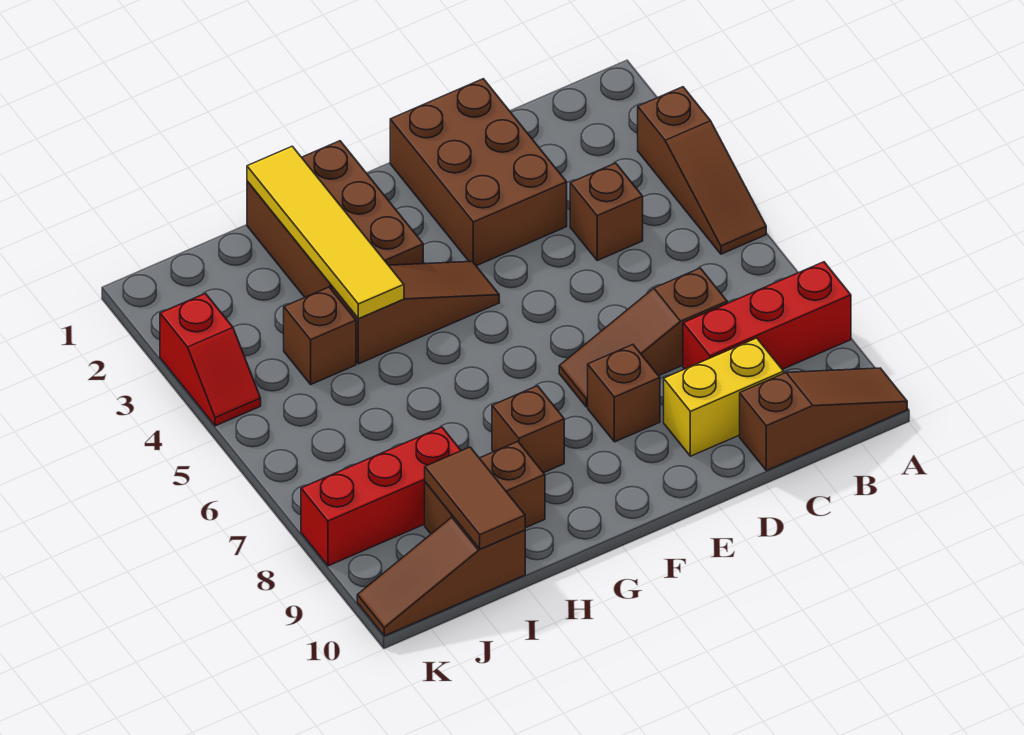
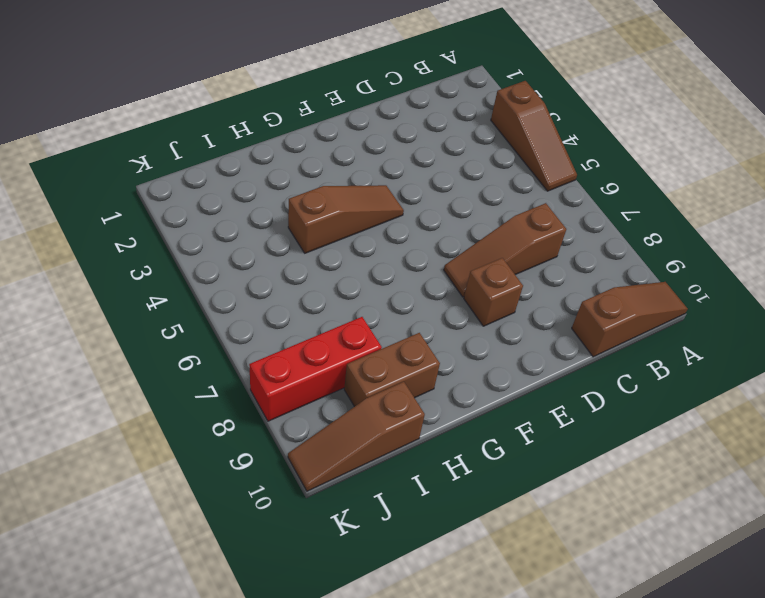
none -> red brick A8:C8 level 1
none -> brown brick C4 level 1
none -> yellow brick C9:D9 level 1

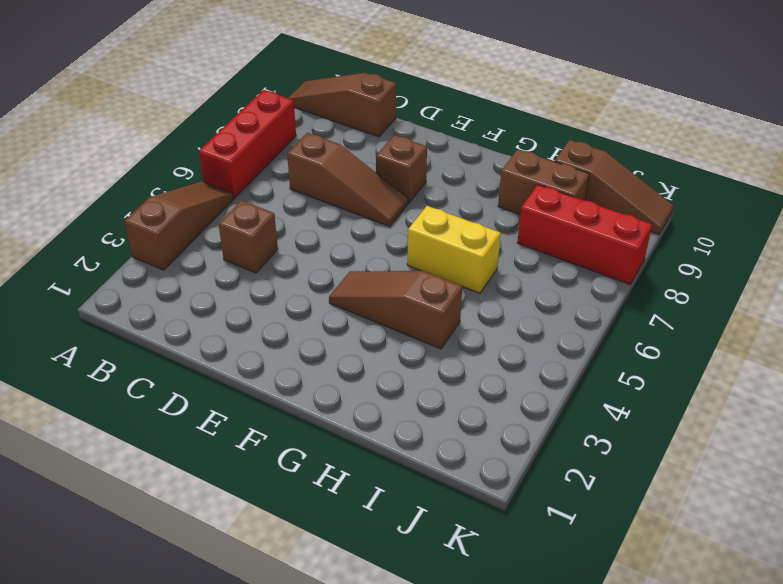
red brick A6:A8 level 1 -> red brick A8:C8 level 1
yellow brick G6:H6 level 1 -> yellow brick C9:D9 level 1
none -> brown brick D1:E3 level 1
none -> brown brick G1:H3 level 1
none -> brown brick G8 level 1

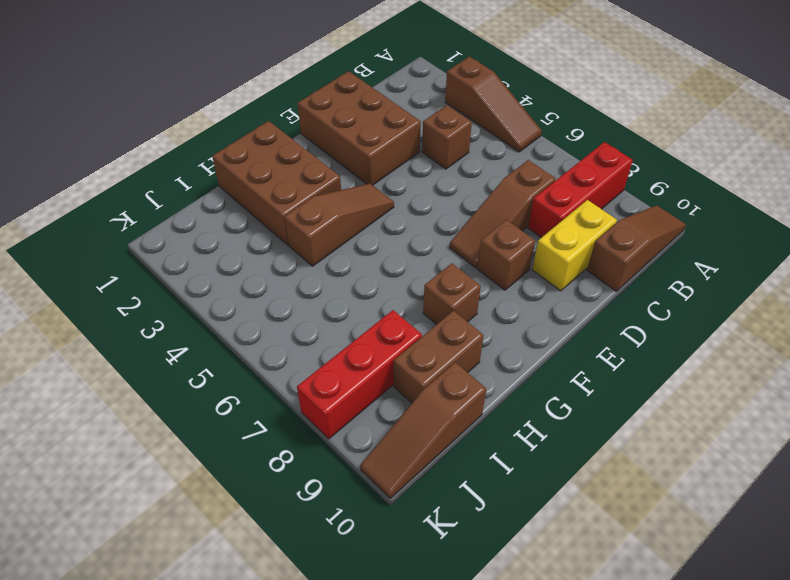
none -> brown brick I4 level 1
none -> red slope K3:K4 level 1 top 3
none -> yellow tile H1:H4 level 2

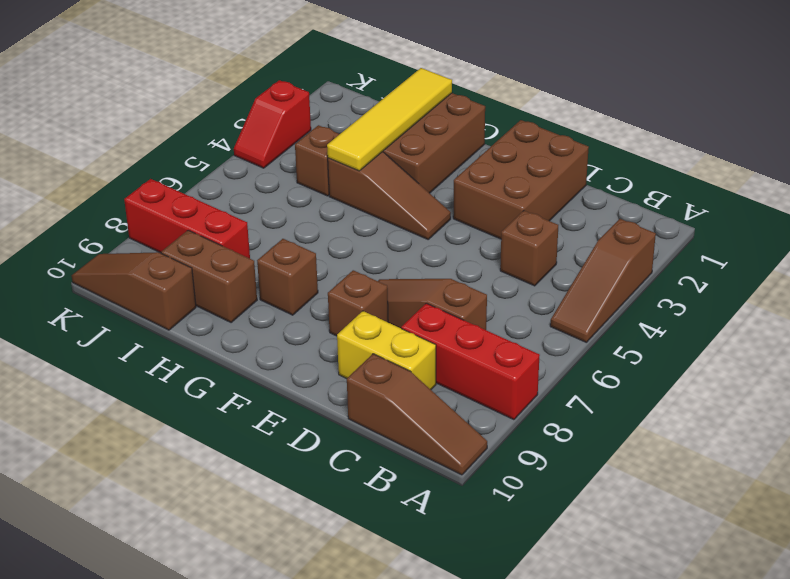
none -> brown tile I9:I10 level 2

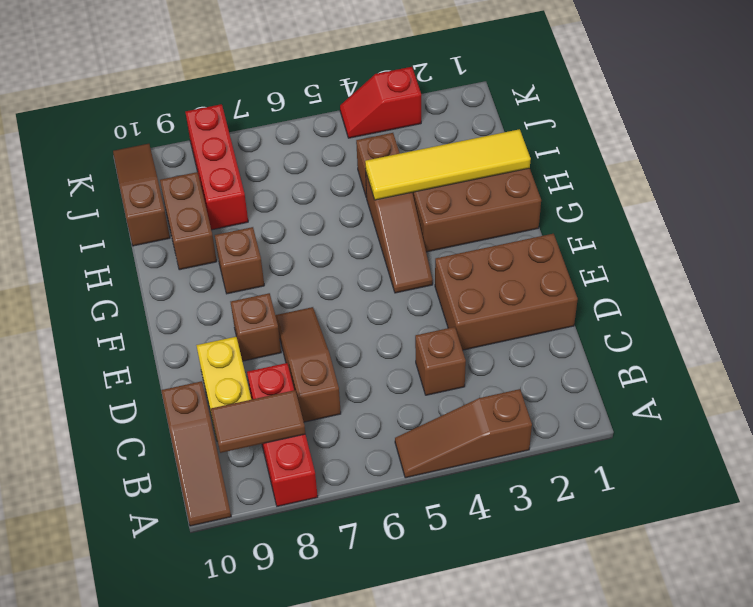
brown tile B8:B9 level 2 -> brown tile I9:I10 level 2

